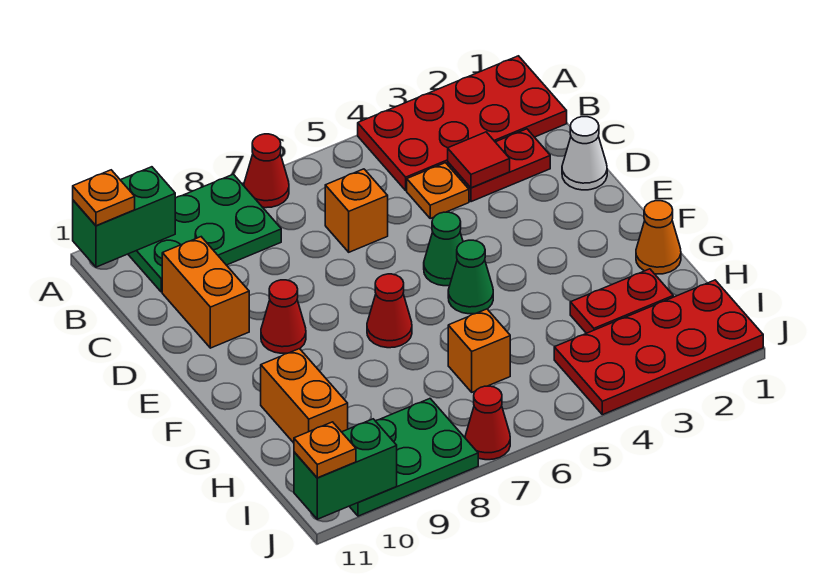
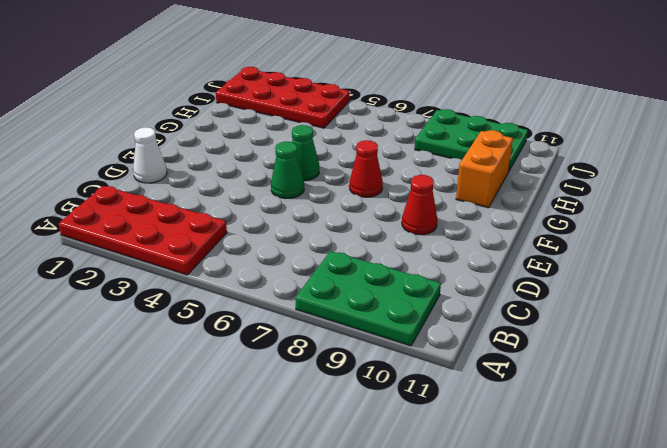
none -> red cone A7 level 1
none -> red plate C2:C3 level 1
none -> orange plate C4 level 1

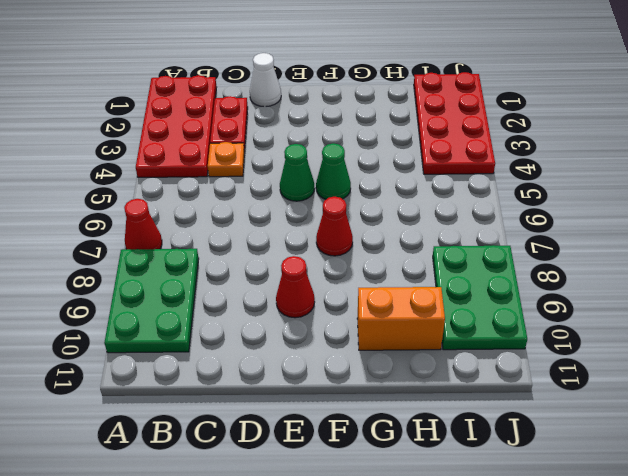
none -> orange brick C6 level 1
none -> orange brick C10:D10 level 1
none -> orange cone G1 level 1

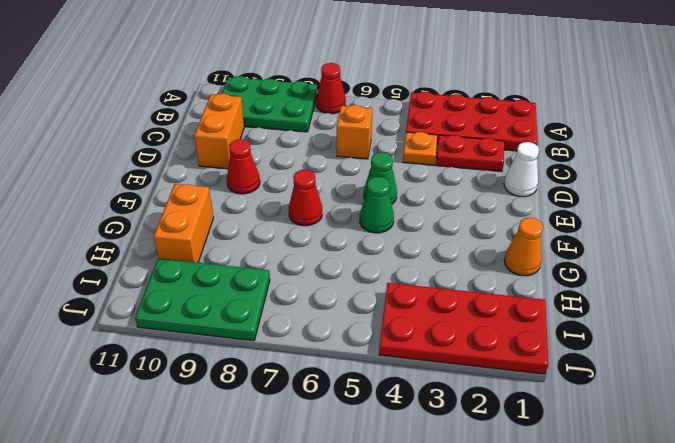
none -> red plate H2:H3 level 1
none -> orange brick H6 level 1
none -> red cone J7 level 1

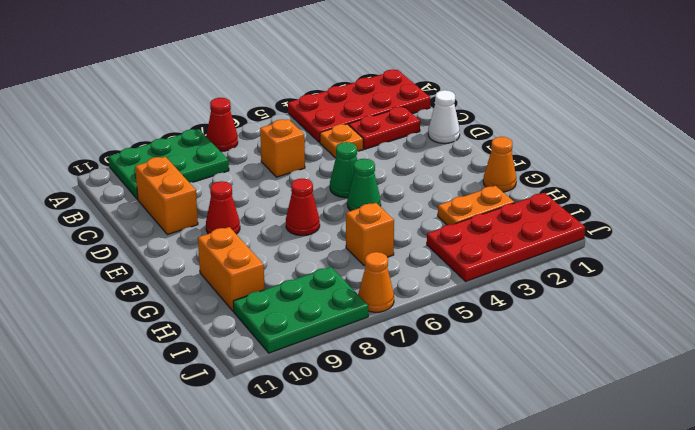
orange plate H2:H3 level 1 -> red plate H2:H3 level 1
orange cone J7 level 1 -> red cone J7 level 1
none -> green brick A10:A11 level 2
none -> red tile C3 level 2
none -> green brick J10:J11 level 2

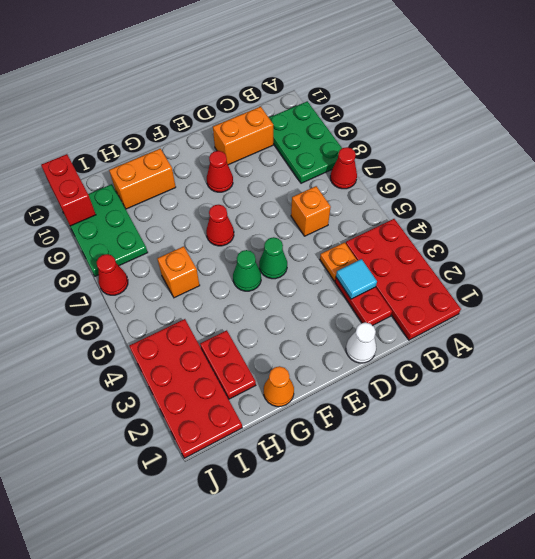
cyan tile C3 level 2 -> red tile C3 level 2
red brick J10:J11 level 2 -> green brick J10:J11 level 2
none -> green brick A10:A11 level 2
none -> orange plate A11 level 3
none -> orange plate J11 level 3

